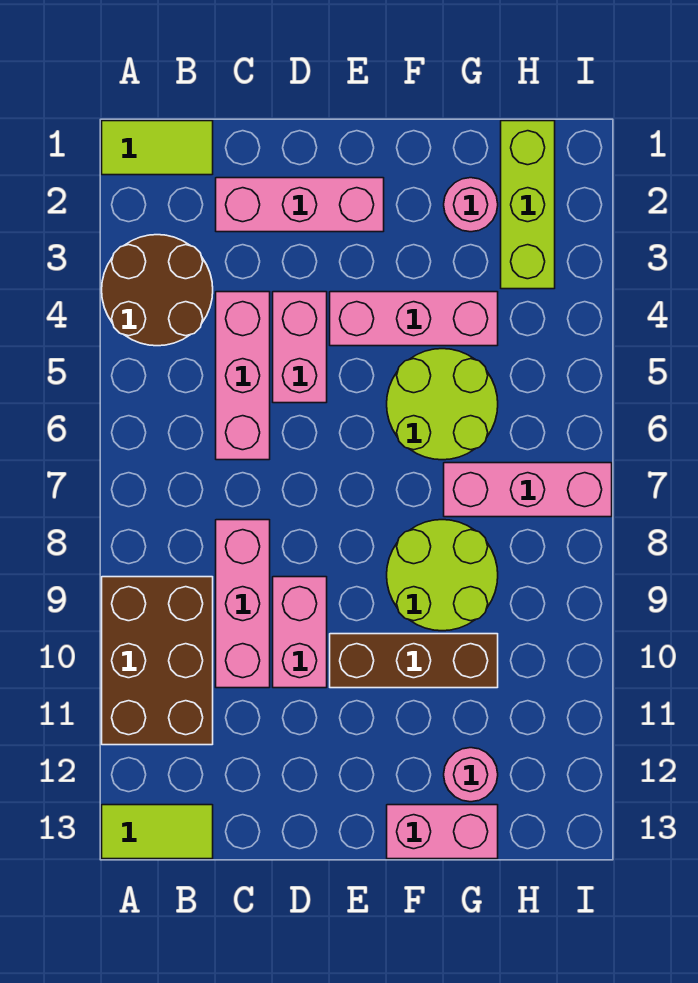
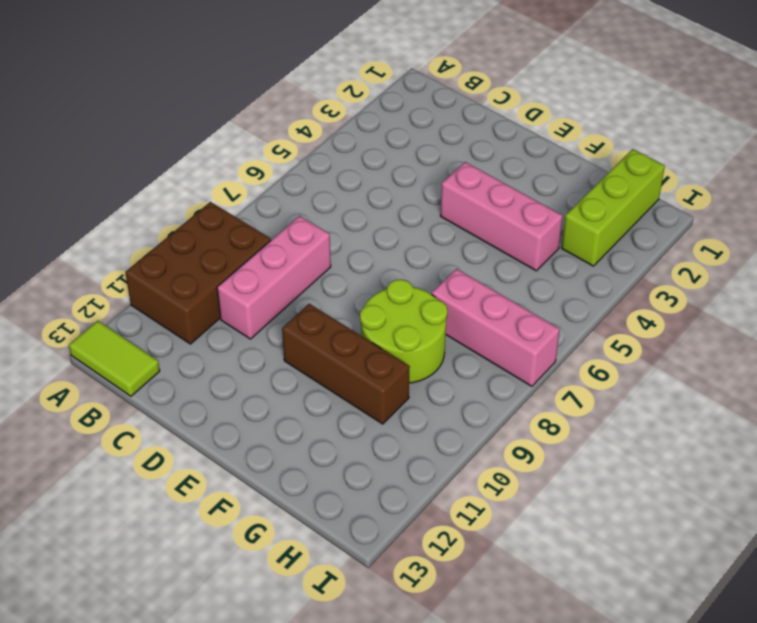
none -> lime tile A1:B1 level 1
none -> brown round brick A3:B4 level 1
none -> pink brick C2:E2 level 1

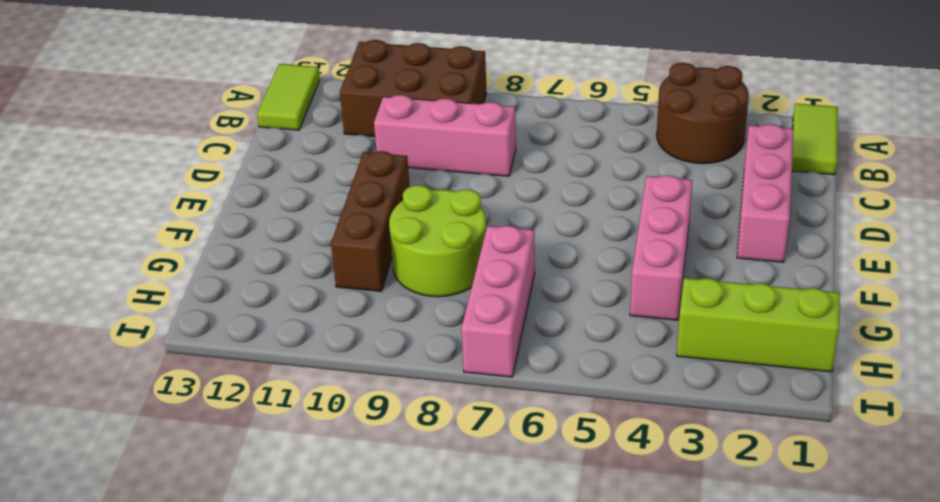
none -> pink brick C4:C6 level 1
none -> pink brick D4:D5 level 1
none -> pink brick D9:D10 level 1

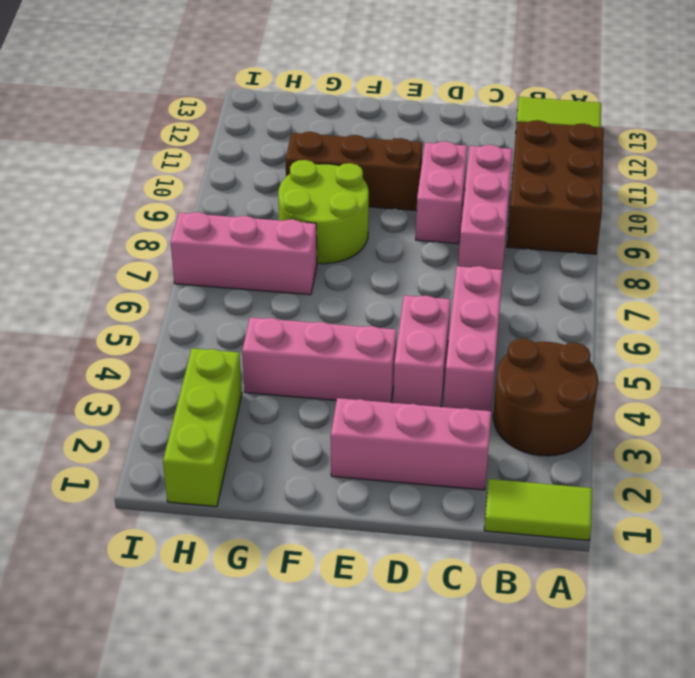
none -> lime round brick F5:G6 level 1
none -> pink brick F13:G13 level 1
none -> pink round brick G2 level 1

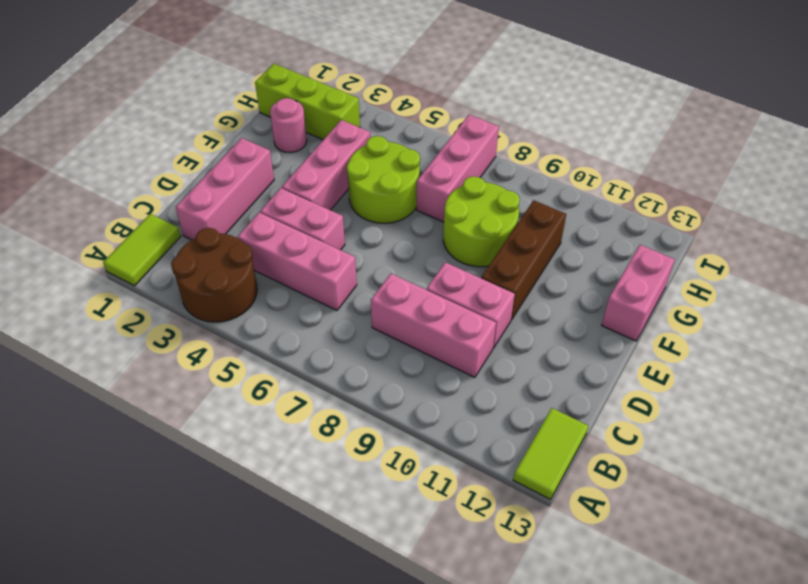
none -> brown brick A9:B11 level 1
none -> pink round brick G12 level 1

